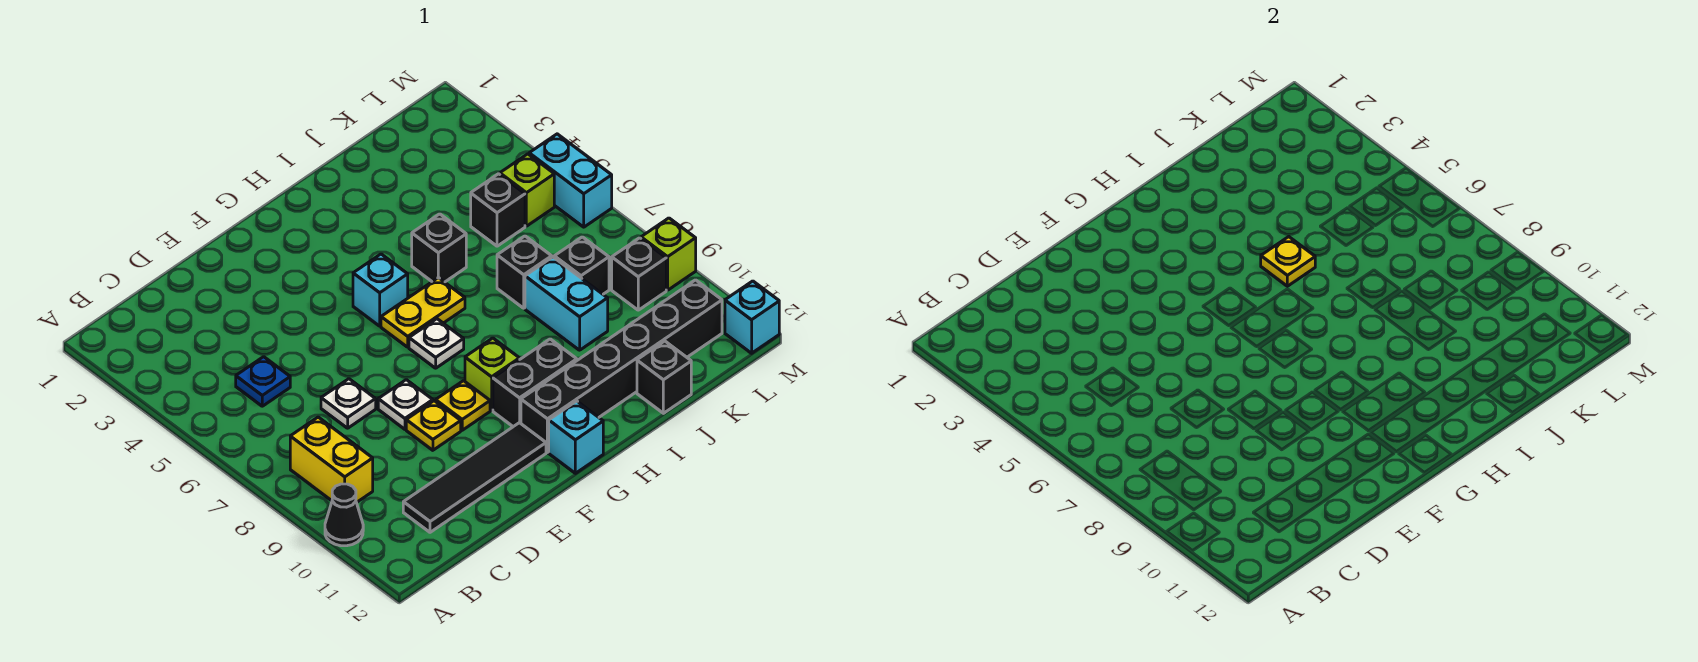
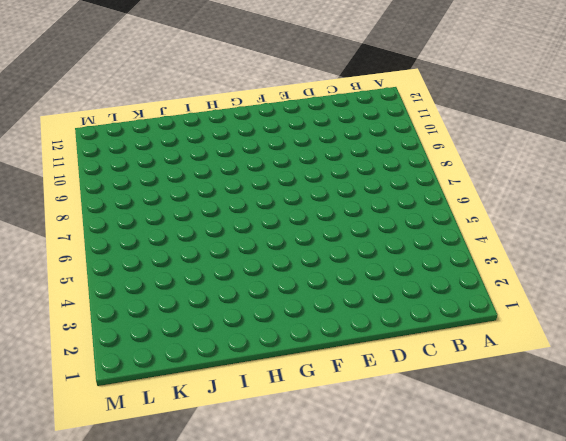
none -> black cone A10 level 1
none -> yellow brick B8:B9 level 1
none -> blue plate C5 level 1

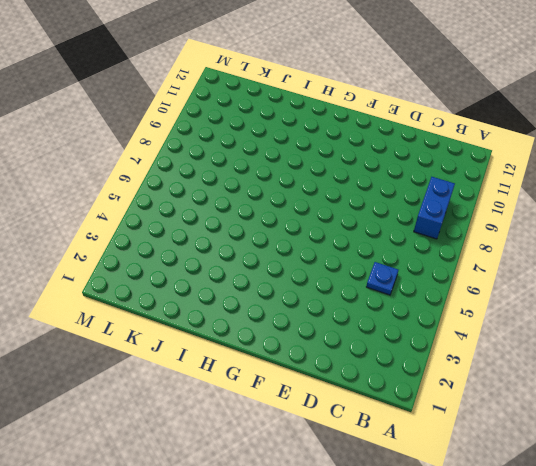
blue brick B8:B9 level 1 -> yellow brick B8:B9 level 1
none -> black cone A10 level 1
none -> black tile C11:F11 level 1
none -> white plate D7 level 1

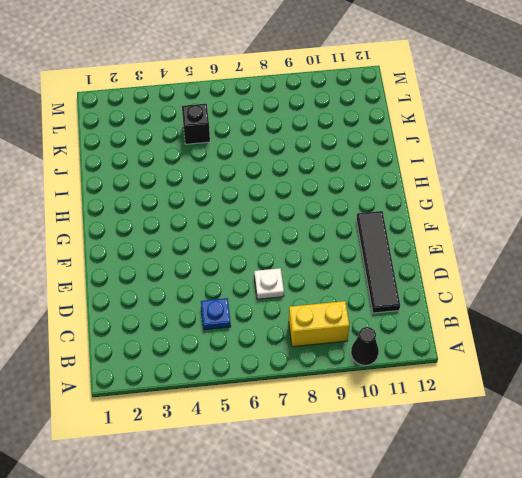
none -> white plate E8 level 1
none -> yellow plate E9 level 1
none -> yellow plate F9 level 1

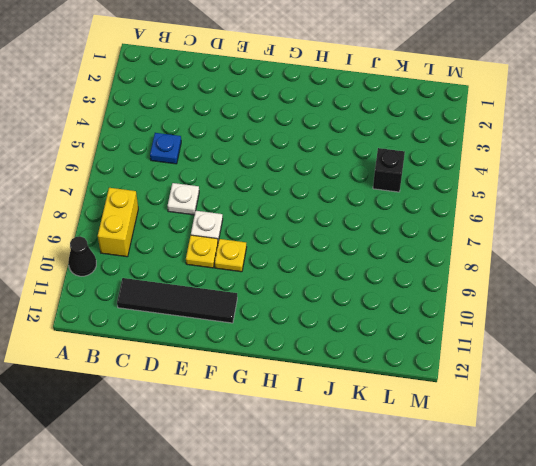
none -> cyan brick G5 level 1
none -> yellow plate G6:H6 level 1
none -> white plate G7 level 1

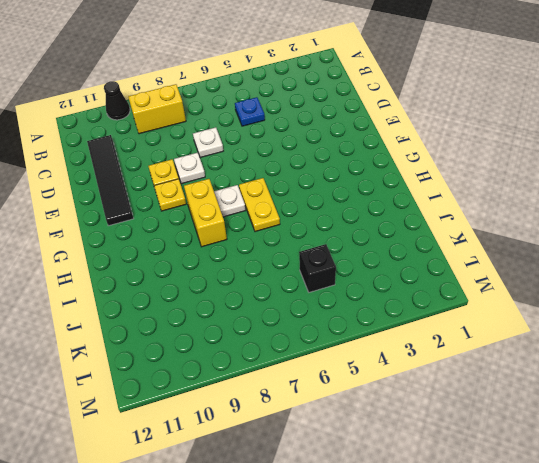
yellow brick G8:H8 level 1 -> none
none -> cyan brick G5 level 1
none -> lime brick G9 level 1
none -> black brick G10:H10 level 1

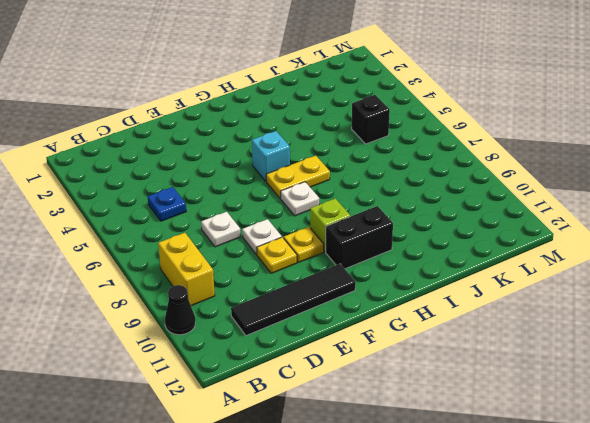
none -> black brick G11:L11 level 1
none -> cyan brick G12 level 1
none -> black brick I5 level 1

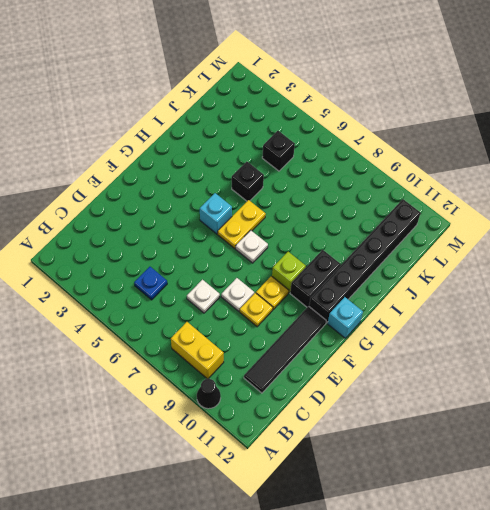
none -> black brick J7 level 1
none -> cyan brick J8:J9 level 1
none -> black brick J12 level 1

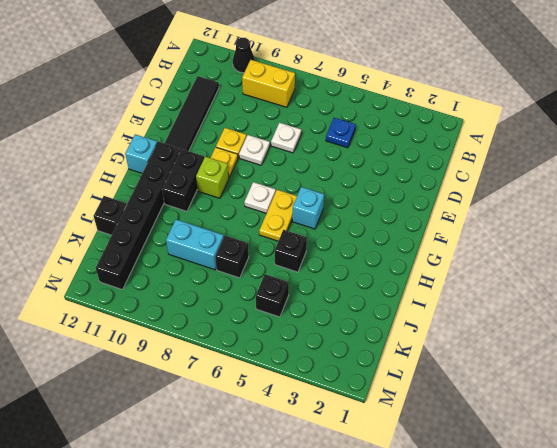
none -> black brick K8 level 1
none -> lime brick L5 level 1
none -> black brick L9 level 1

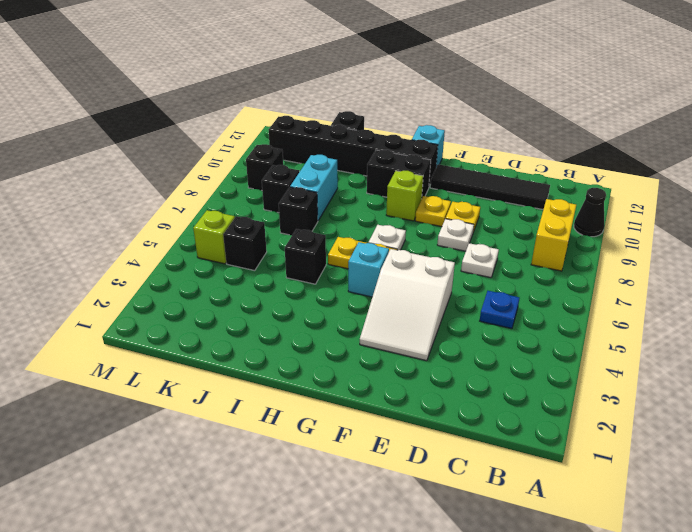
white slope E3:F5 level 1 top 5 -> none
none -> cyan brick M5:M6 level 1
none -> lime brick M9 level 1
none -> cyan brick M12 level 1

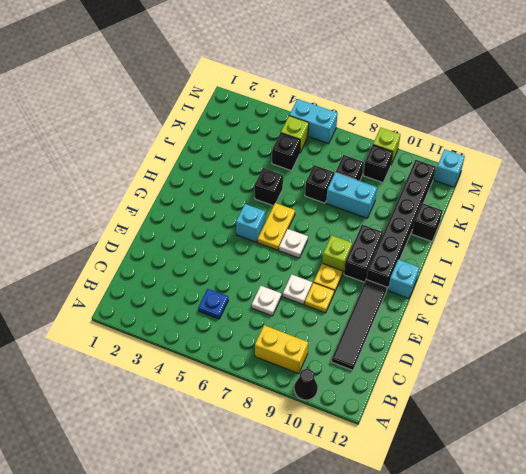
none -> yellow plate I5 level 2

